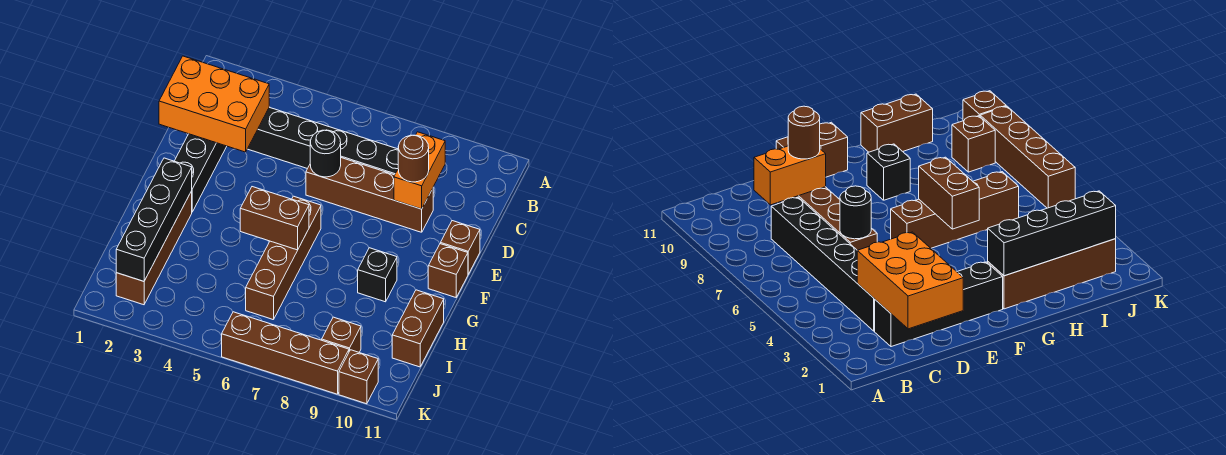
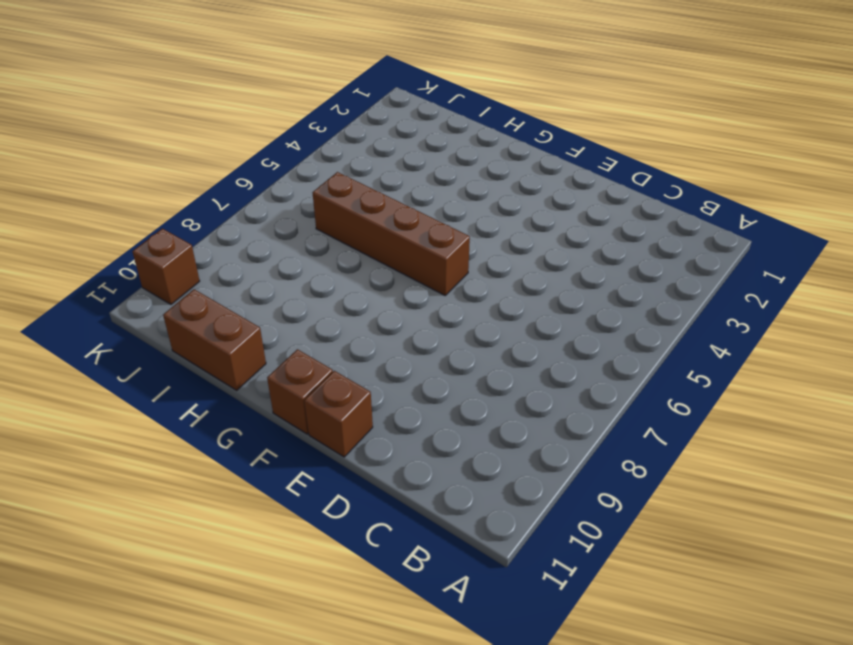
none -> black brick C2:F2 level 1
none -> black brick C3:C8 level 1
none -> brown brick D6:D9 level 1

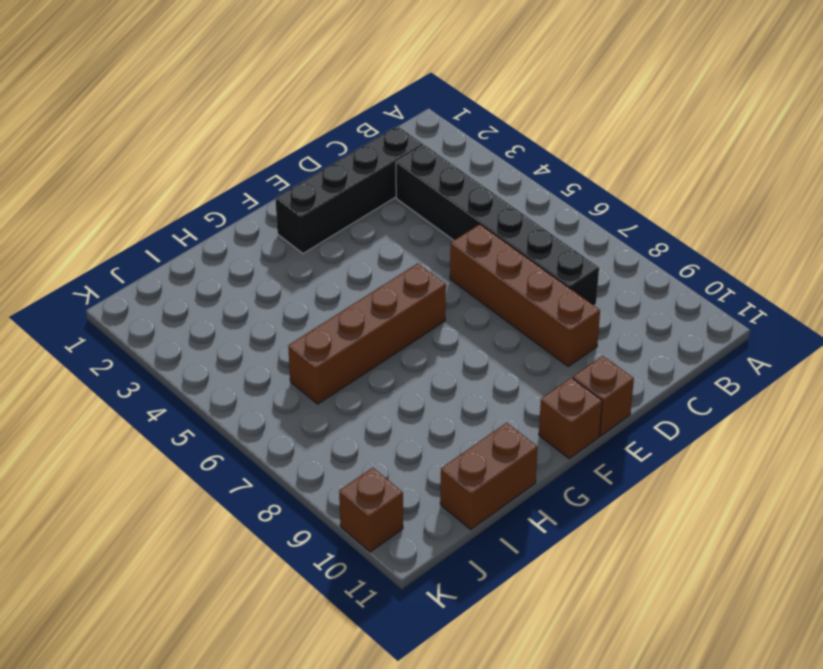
none -> brown brick G2:J2 level 1
none -> black brick G9 level 1
none -> brown brick J9 level 1

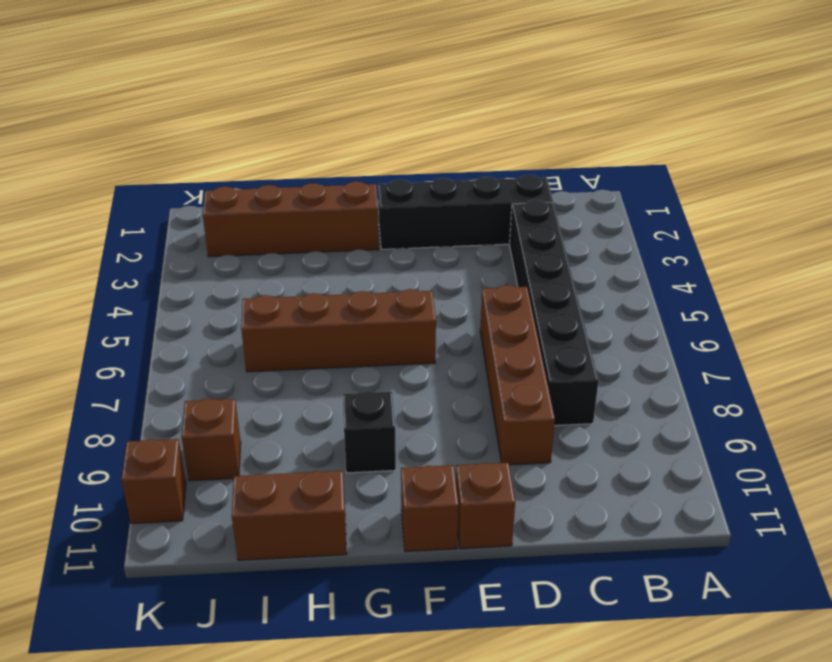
none -> brown brick K6:K9 level 1
none -> orange brick C1:D3 level 2
none -> orange brick C9:D9 level 2

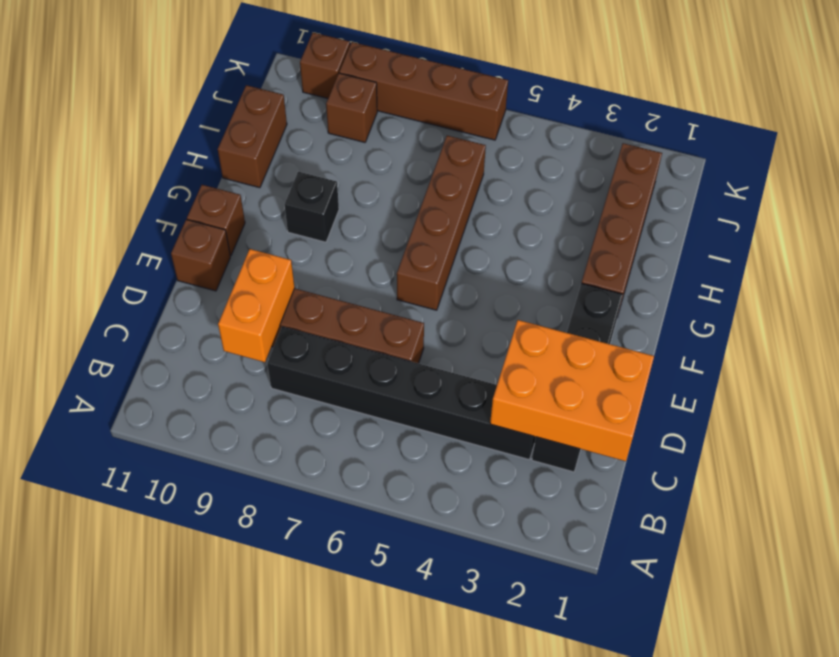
none -> black round brick D6 level 2
none -> black brick G2:J2 level 2
none -> brown brick G5:G6 level 2

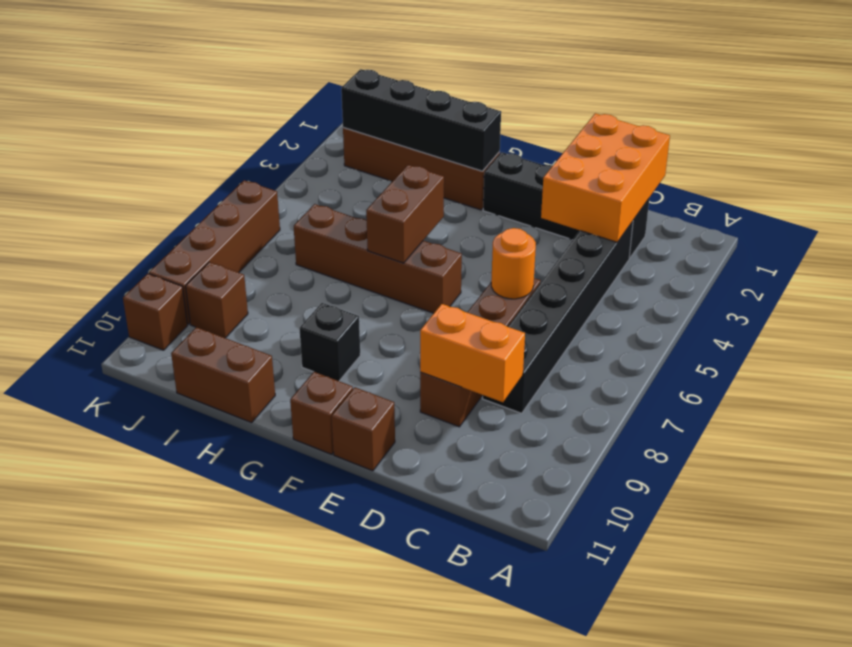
orange round brick D6 level 2 -> black round brick D6 level 2
none -> brown round brick D9 level 3

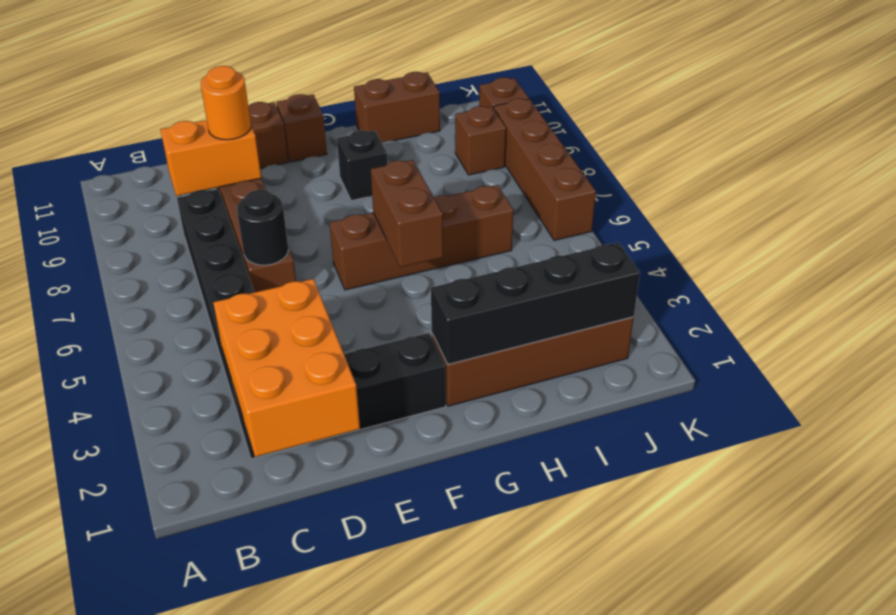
orange round brick D9 level 3 -> brown round brick D9 level 3

